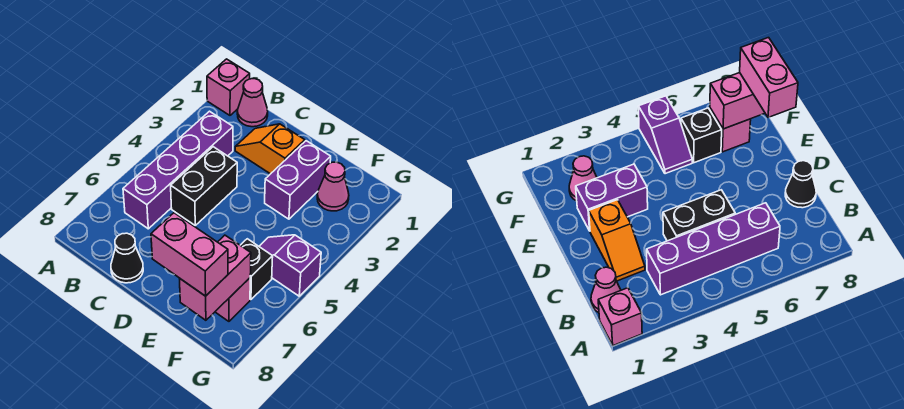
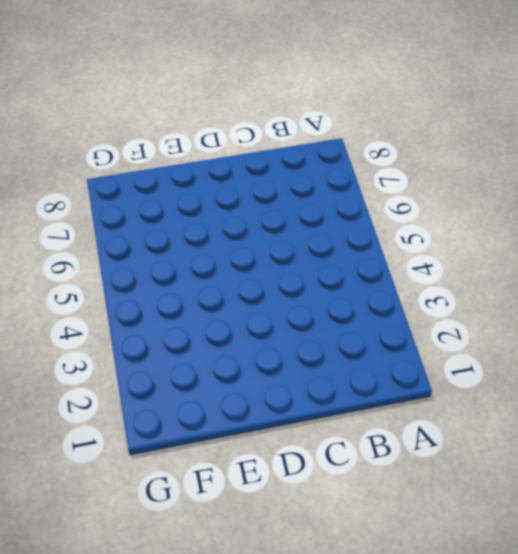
none -> pink brick A1 level 1
none -> pink cone B1 level 1
none -> purple brick B3:B6 level 1

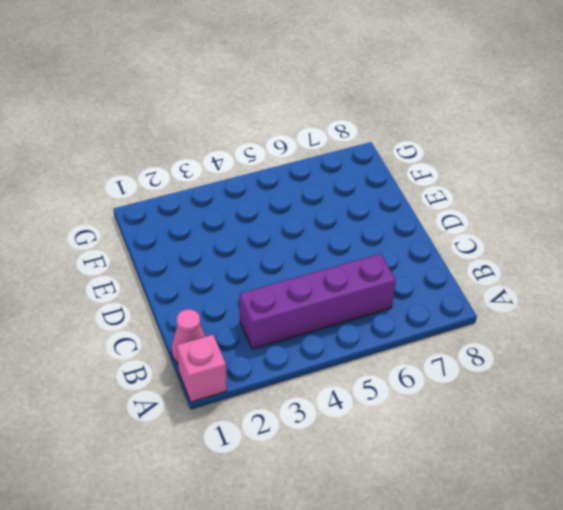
none -> orange slope C2:D2 level 1 top D
none -> black brick C4:C5 level 1
none -> black cone C8 level 1

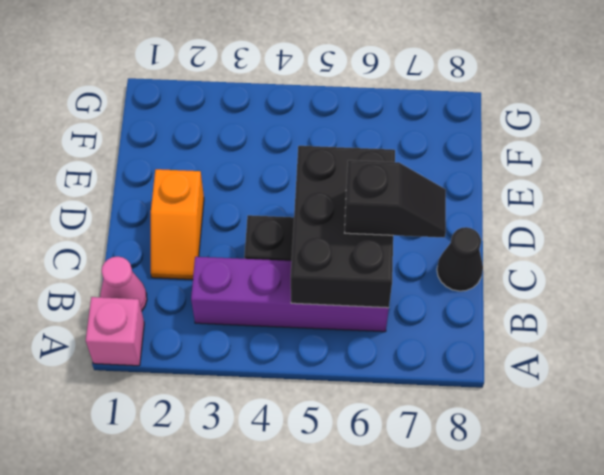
black brick B5:D6 level 2 -> none
black slope C6:C7 level 3 top 6 -> none
none -> purple brick E2:E3 level 1
none -> pink cone F2 level 1
none -> purple slope F5:G5 level 1 top G

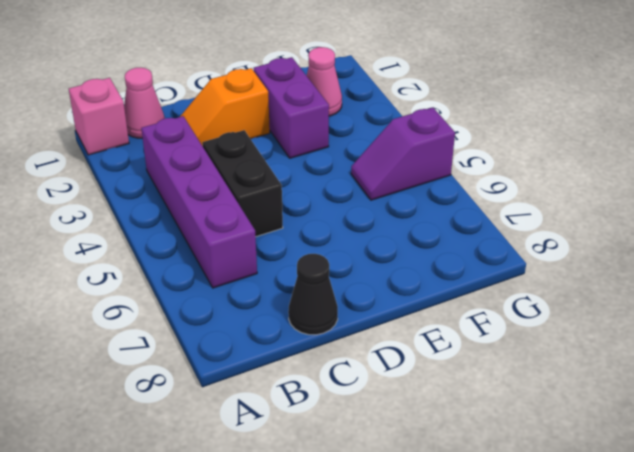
none -> black brick F6 level 1
none -> pink brick F7 level 1
none -> pink brick F7:F8 level 2

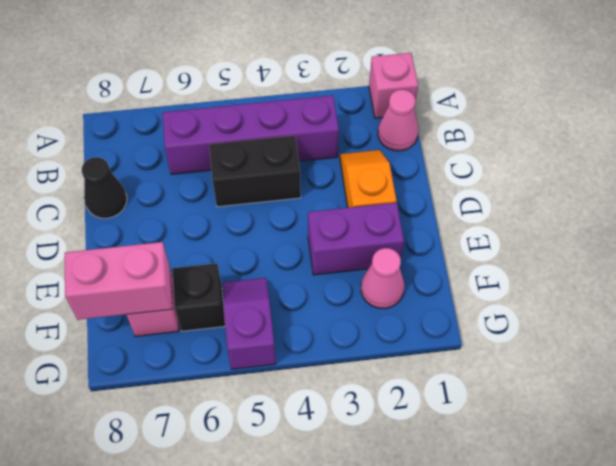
none -> pink brick E8:F8 level 3

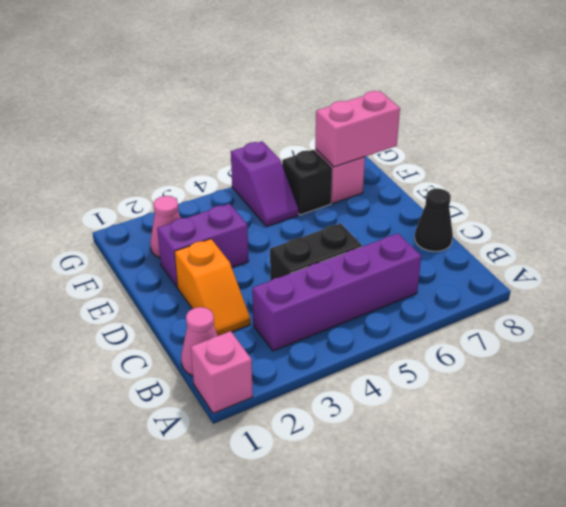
none -> pink brick E8:F8 level 3

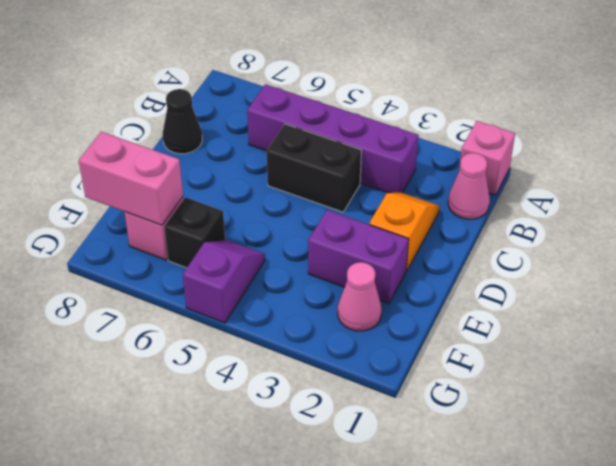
none -> pink brick E8:F8 level 3

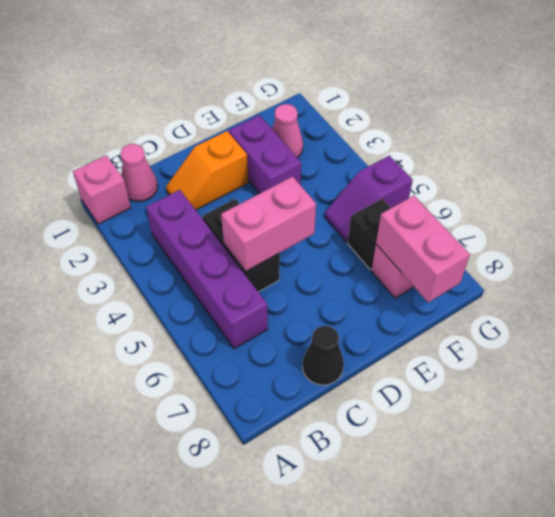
pink brick C5:D5 level 2 -> pink brick E8:F8 level 3

